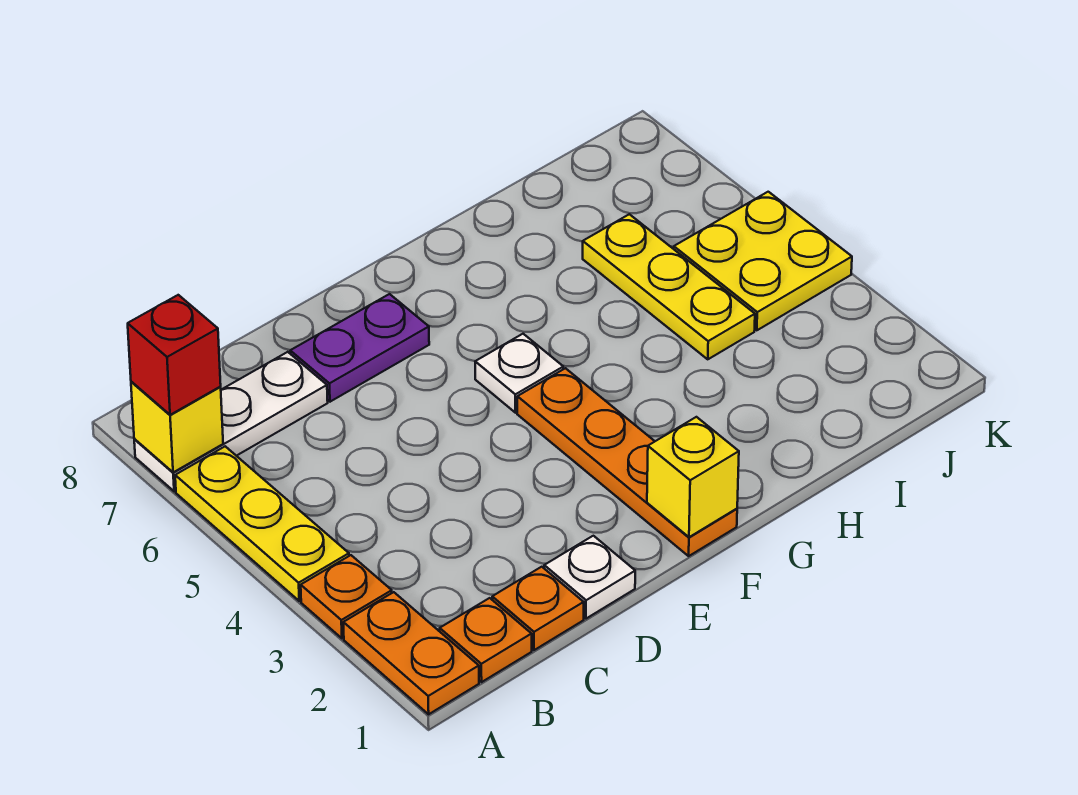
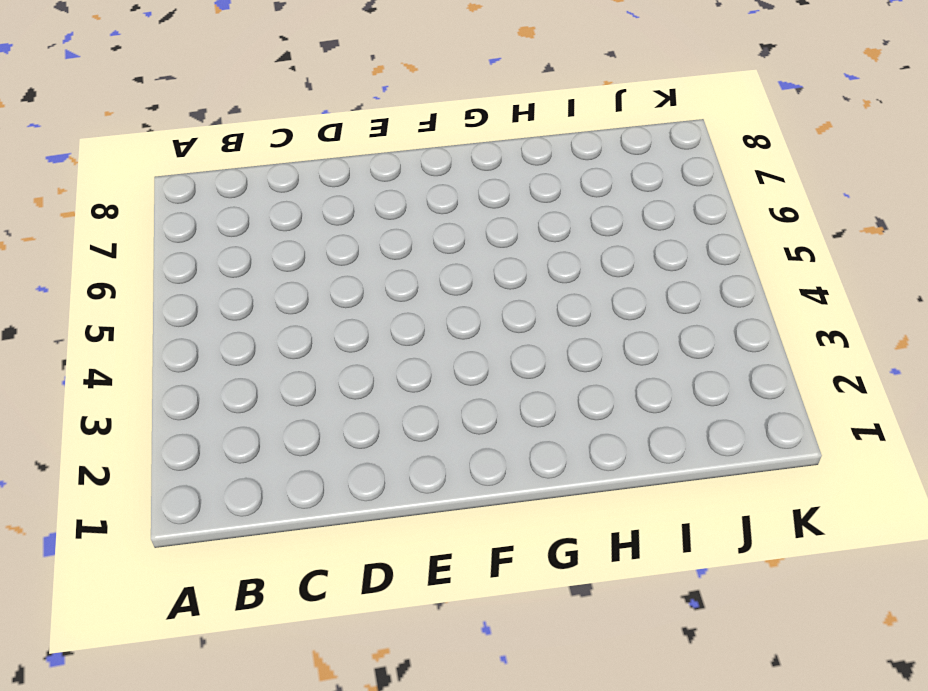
none -> orange plate A1:A2 level 1
none -> orange plate A3 level 1
none -> yellow plate A4:A6 level 1

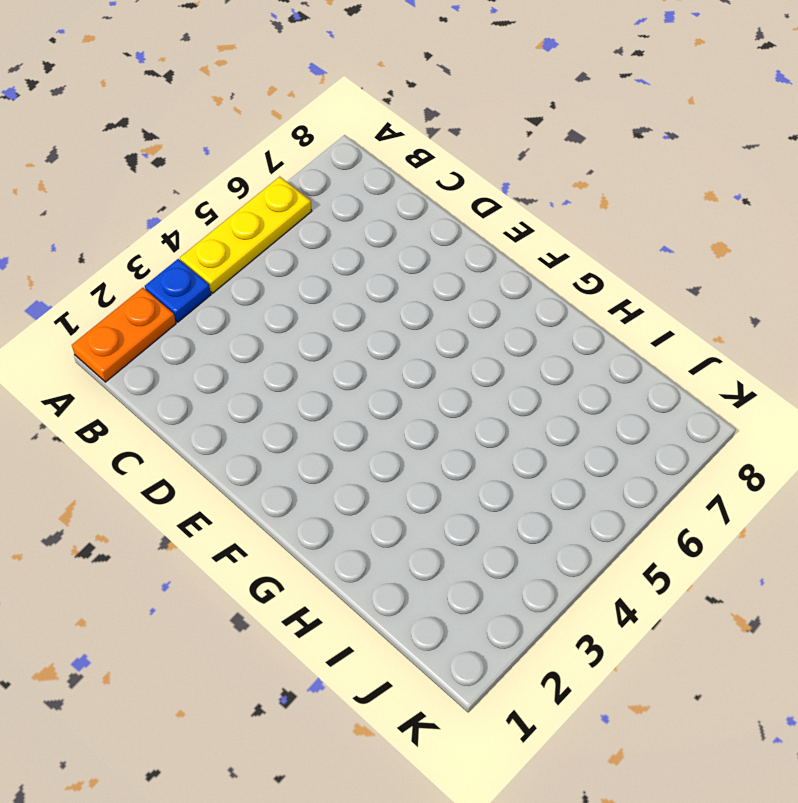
blue plate A3 level 1 -> orange plate A3 level 1
none -> white plate A7:C7 level 1
none -> orange plate B1 level 1
none -> orange plate C1 level 1

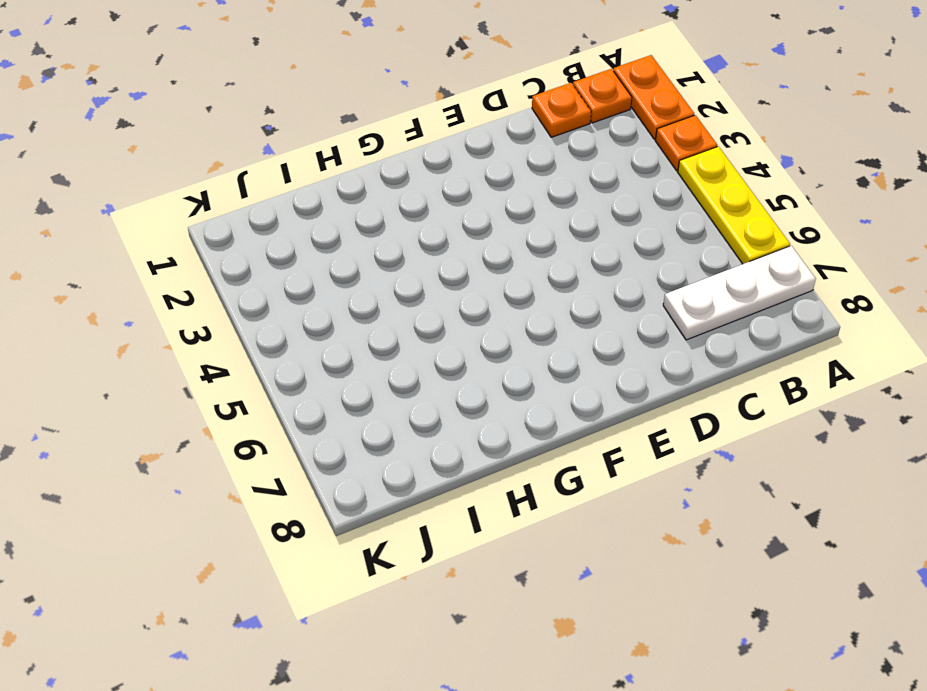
none -> white plate D1 level 1
none -> purple plate D7:E7 level 1
none -> orange plate F1:F4 level 1

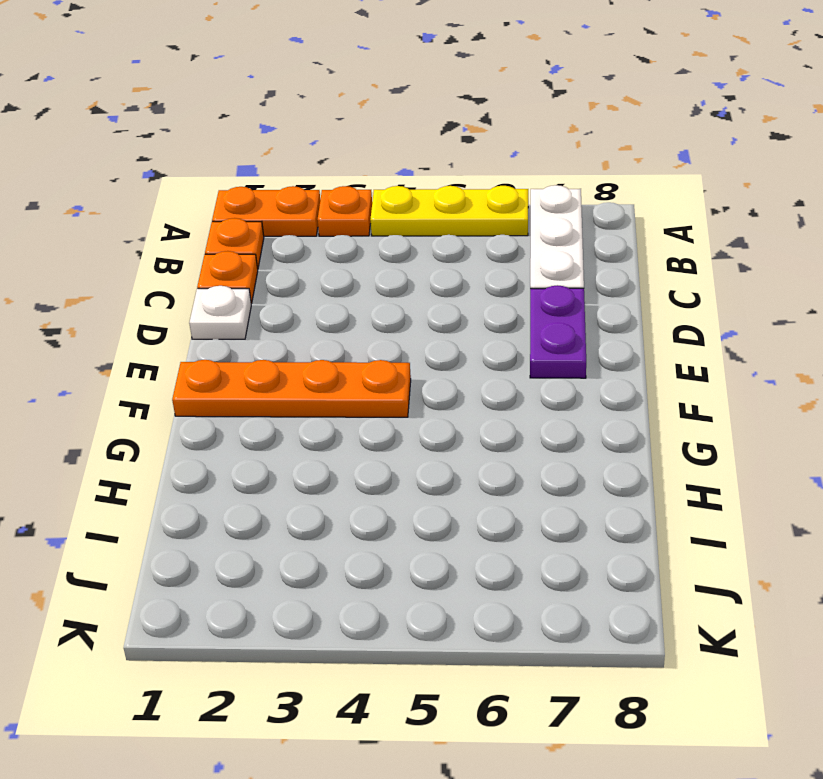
none -> white plate F5 level 1
none -> yellow plate I4:I6 level 1
none -> yellow plate J4:K5 level 1

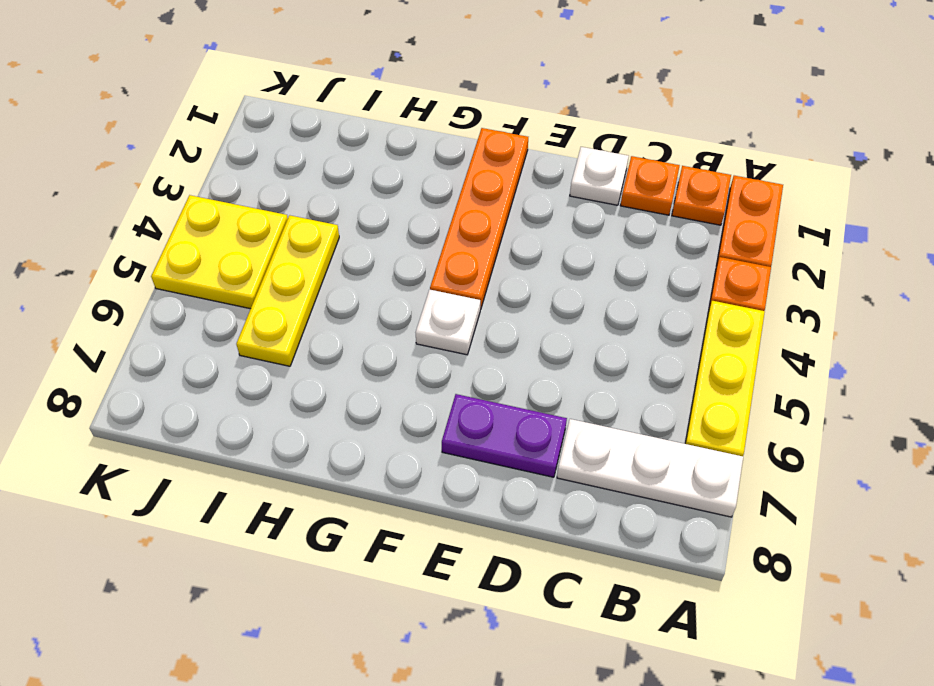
none -> yellow brick A7 level 2
none -> yellow brick F1 level 2
none -> red brick A7 level 3

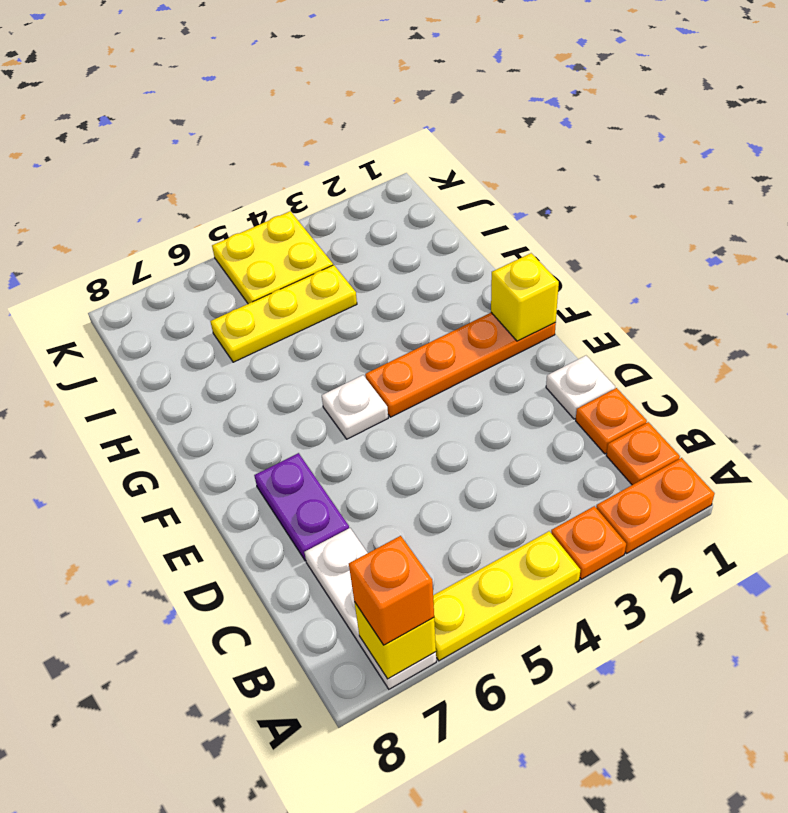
orange brick A7 level 3 -> red brick A7 level 3

